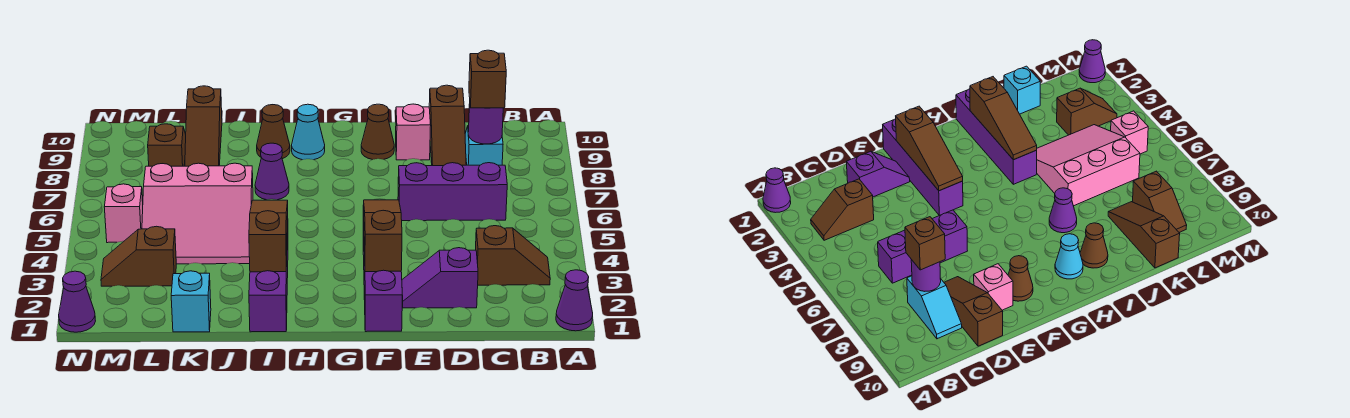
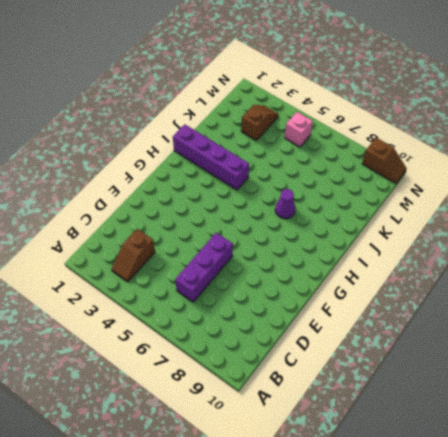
brown slope N9:N10 level 1 top 9 -> brown slope L8:L9 level 1 top 8
none -> purple cone A1 level 1
none -> cyan slope C8:C9 level 1 top 8
none -> purple slope D2:E2 level 1 top D

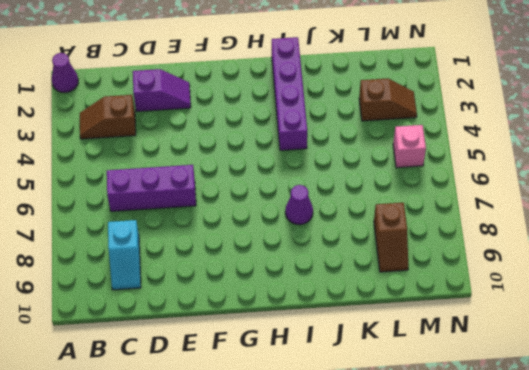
none -> brown slope D8:D10 level 1 top 10
none -> pink brick E9 level 1
none -> purple brick F1:F4 level 1

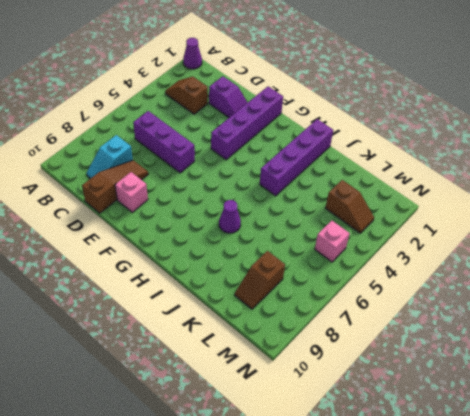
none -> brown cone F9 level 1
none -> cyan cone H9 level 1
none -> brown cone I9 level 1

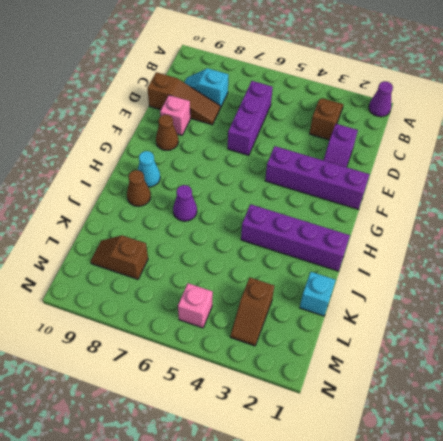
none -> pink slope J4:L6 level 1 top 6
none -> brown slope K8:K10 level 1 top 10
none -> purple cone N1 level 1

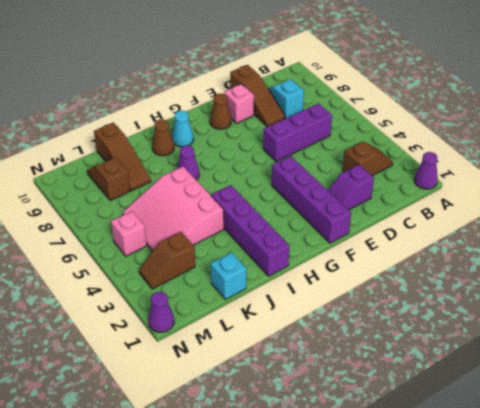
pink slope J4:L6 level 1 top J -> pink slope J4:L6 level 1 top 6
none -> purple round brick C8 level 2
none -> brown slope F2:F4 level 2 top 2
none -> brown slope I2:I4 level 2 top 2

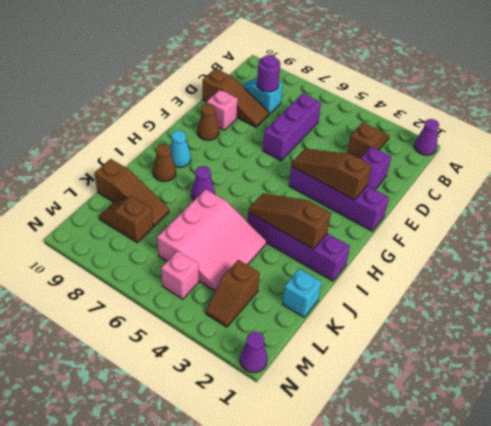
none -> brown brick C8 level 3

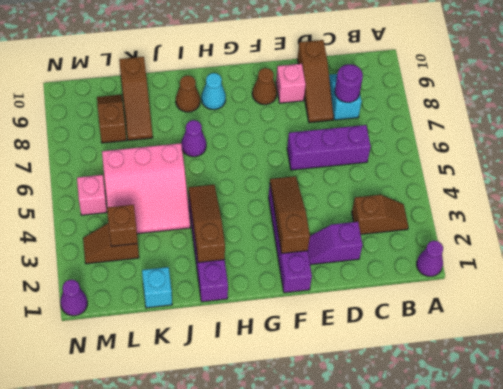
brown brick L3 level 2 -> brown brick C8 level 3

